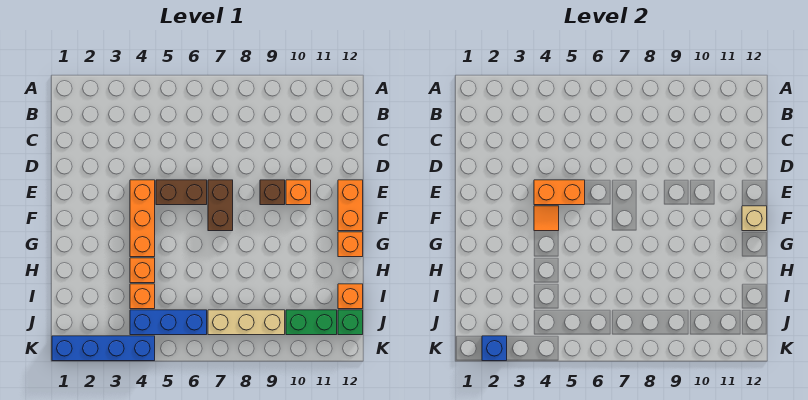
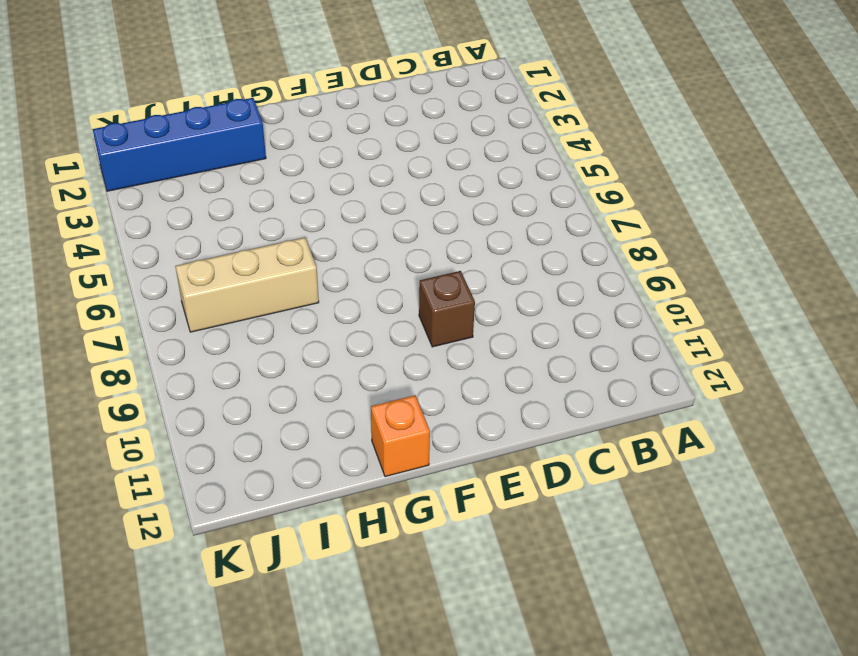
blue brick H2:K2 level 1 -> blue brick K1:K4 level 1
tan brick H7:J7 level 1 -> tan brick J7:J9 level 1
none -> orange brick E4:G4 level 1
none -> brown brick E5:E6 level 1
none -> brown brick E7:F7 level 1

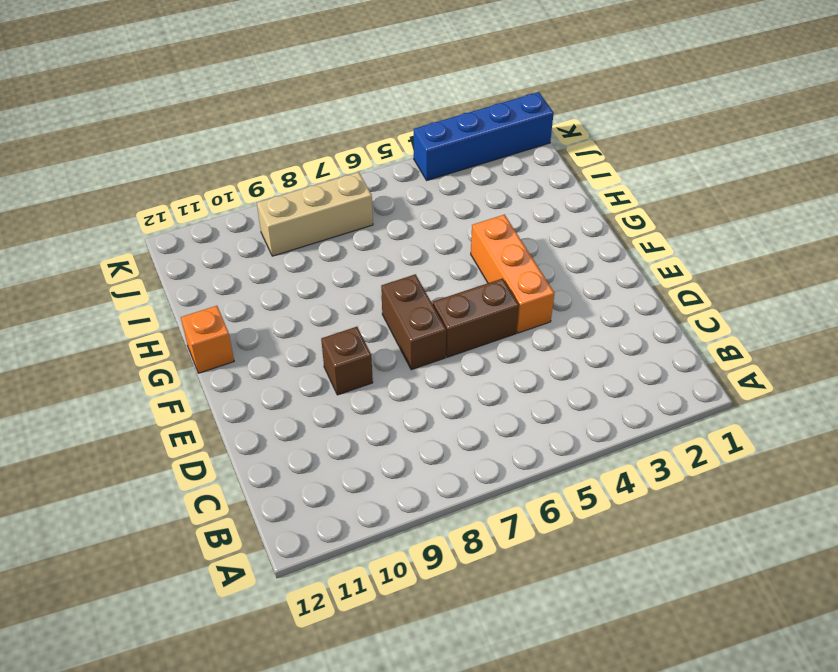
none -> orange brick E10 level 1
none -> orange brick E12:F12 level 1
none -> orange brick H4 level 1

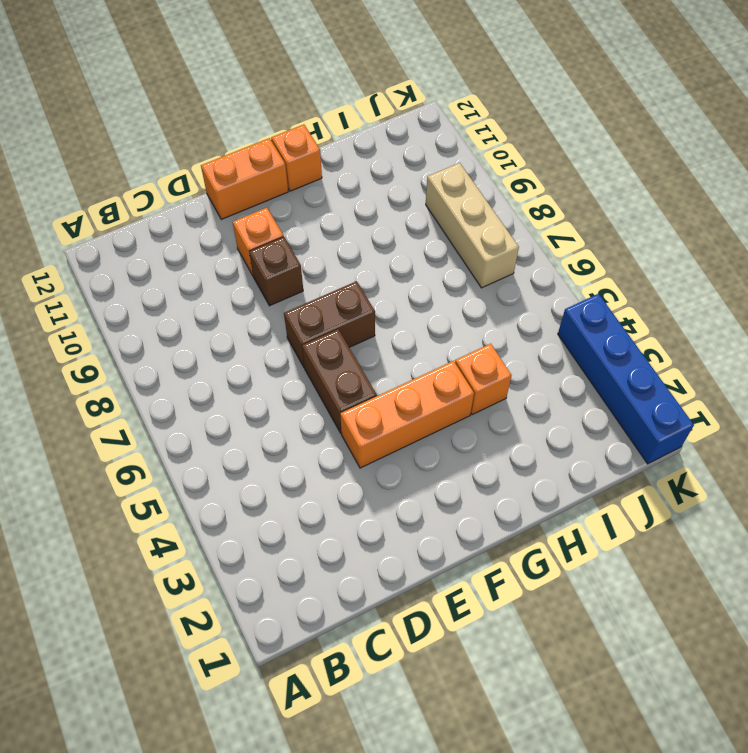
none -> orange brick I4 level 1
none -> orange brick I12 level 1
none -> blue brick J4:J6 level 1

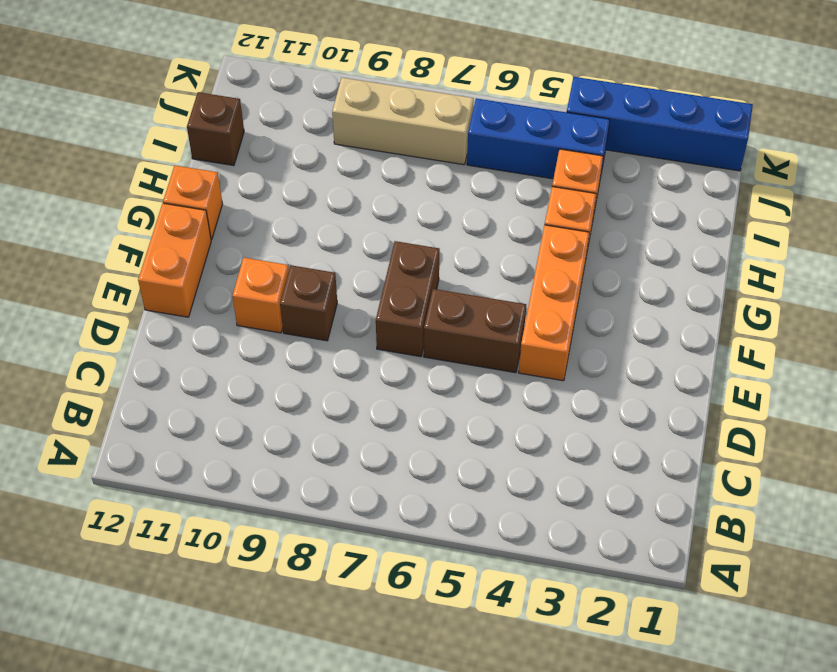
brown brick I12 level 1 -> orange brick I12 level 1
none -> green brick J10:J11 level 1
none -> green brick J12 level 1
none -> orange brick E4:E5 level 2

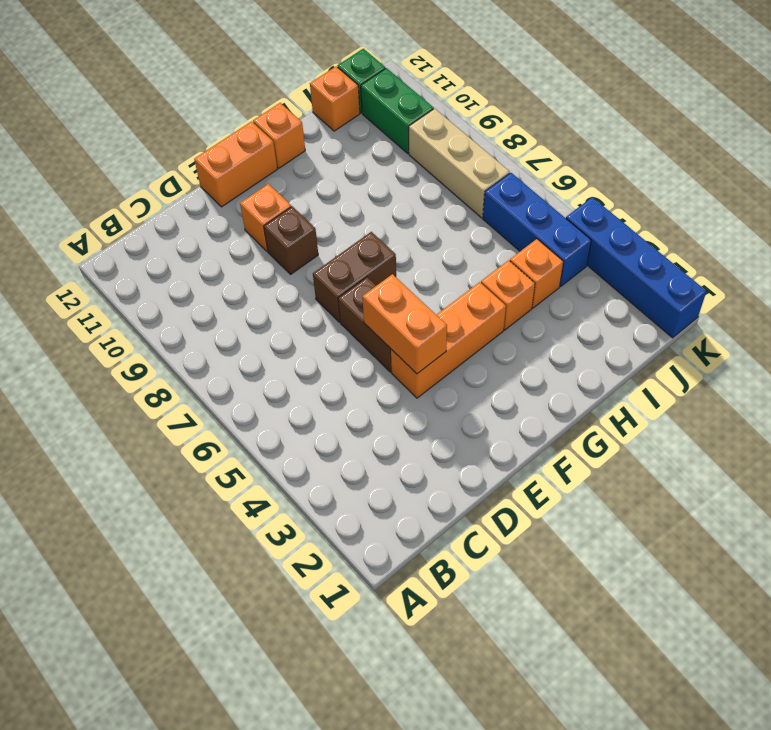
none -> orange tile F4 level 2
none -> tan brick F12 level 2
none -> blue brick K2 level 2

